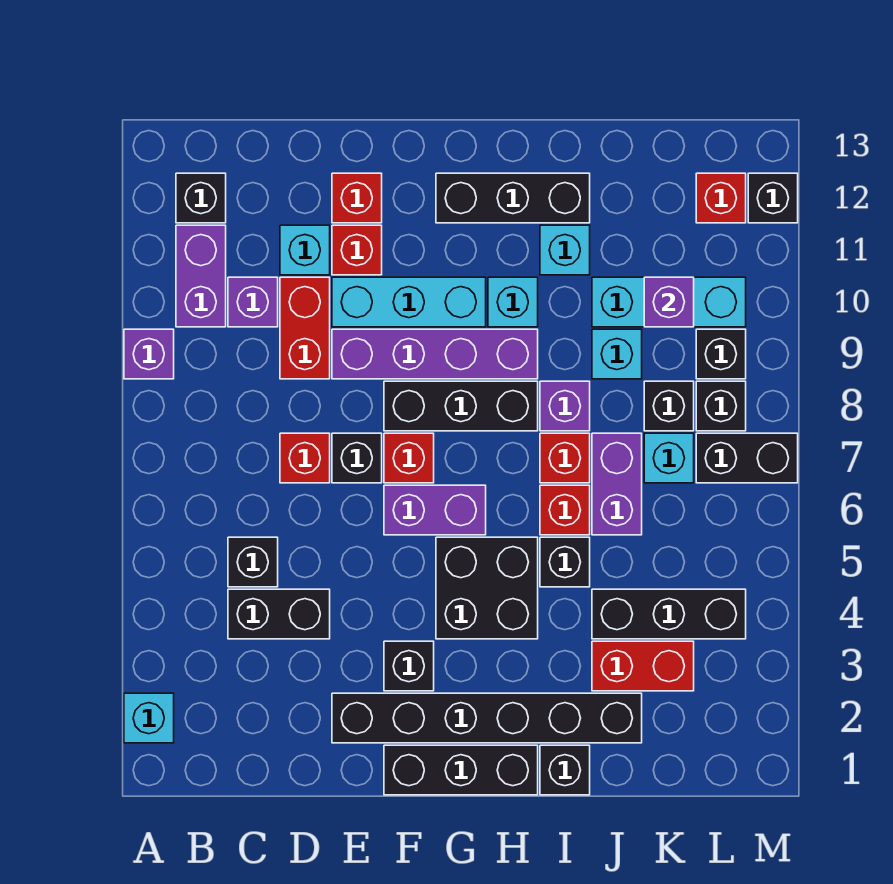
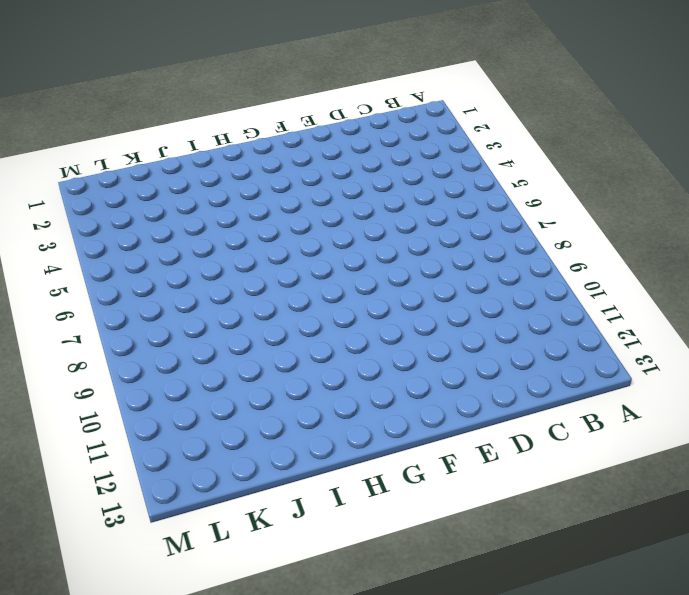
none -> cyan brick A2 level 1
none -> purple brick A9 level 1
none -> purple brick B10:B11 level 1
none -> black brick B12 level 1

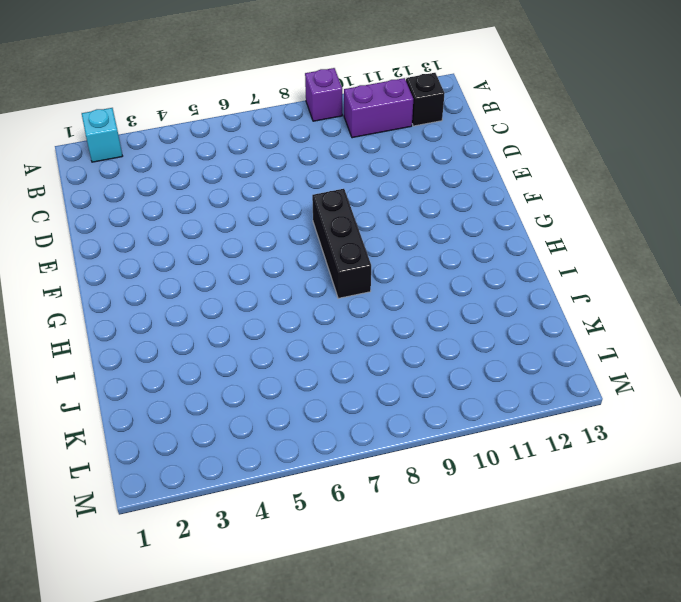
none -> black brick C4:D4 level 1
none -> black brick C5 level 1
none -> purple brick C10 level 1
none -> red brick D7 level 1

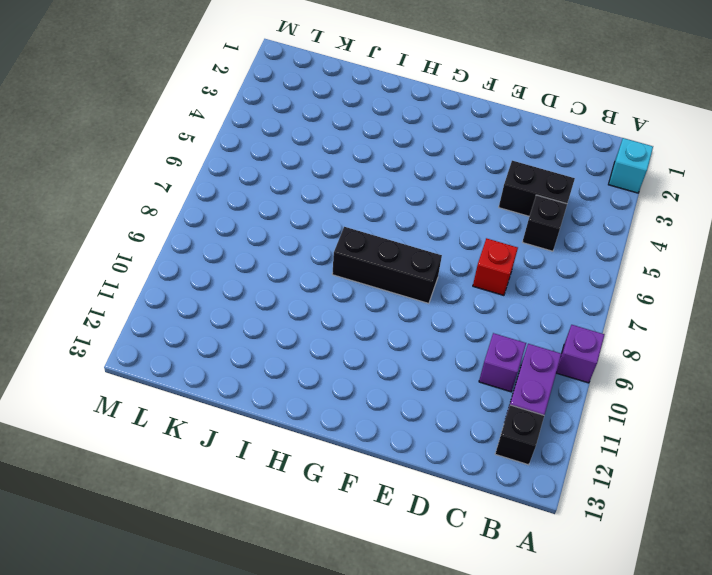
none -> red brick D9:D10 level 1
none -> cyan brick D11 level 1
none -> black brick E2:J2 level 1
none -> black brick E7 level 1

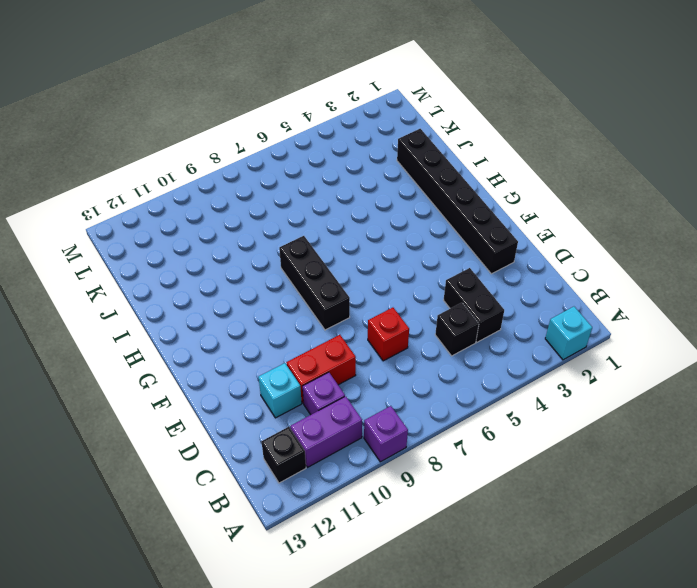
none -> black brick E7 level 1
none -> purple brick E9:H9 level 1
none -> cyan brick E10:G10 level 1
none -> red brick E11 level 1

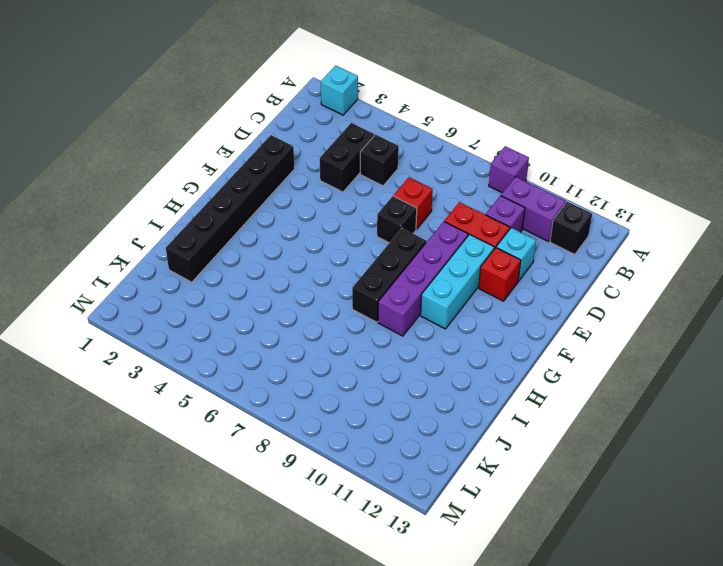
none -> red brick E12 level 1
none -> black brick F1:H1 level 1
none -> black brick F3 level 1
none -> purple brick F6:G6 level 1

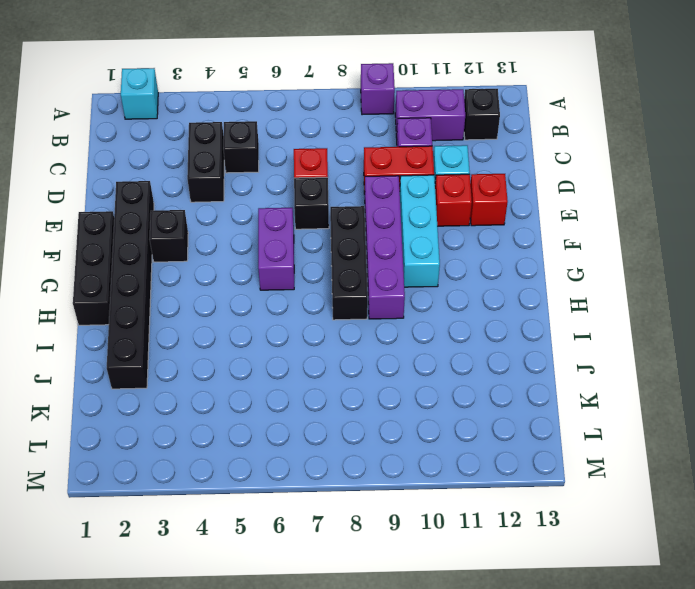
none -> red brick F7 level 1
none -> black brick G4:H5 level 1
none -> black brick G12:I12 level 1
none -> cyan brick H10 level 1

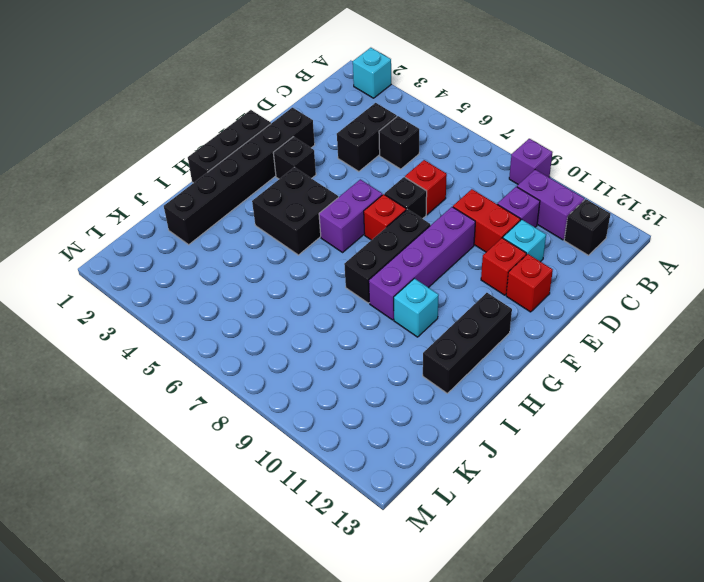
none -> cyan brick E10:G10 level 1
none -> black brick I1 level 1
none -> black brick I5 level 1
none -> red brick I6 level 1

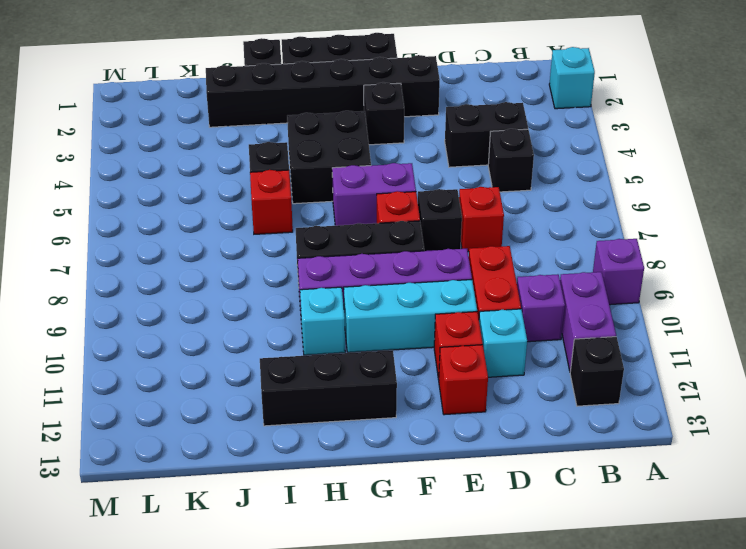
none -> red brick I7 level 1
none -> purple brick I8 level 1
none -> cyan brick I11 level 1
none -> red brick J3:K3 level 1

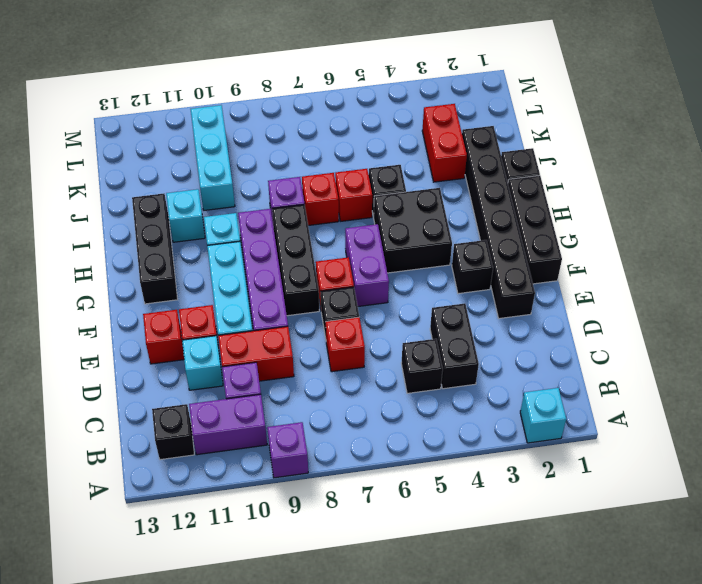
none -> black brick J4:L4 level 1
none -> purple brick J6:J7 level 1
none -> cyan brick J9 level 1
none -> cyan brick K7 level 1

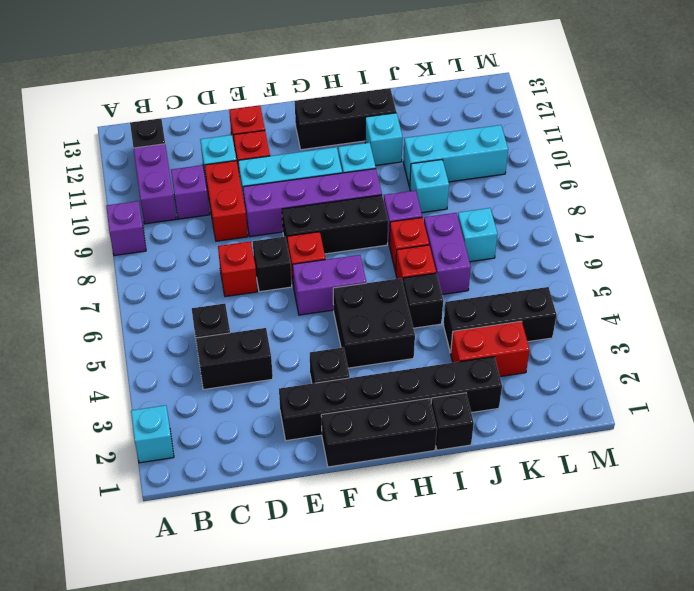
none -> black brick K8 level 1
none -> black brick L7:M7 level 1
none -> black brick L8 level 1
none -> black brick L9 level 1

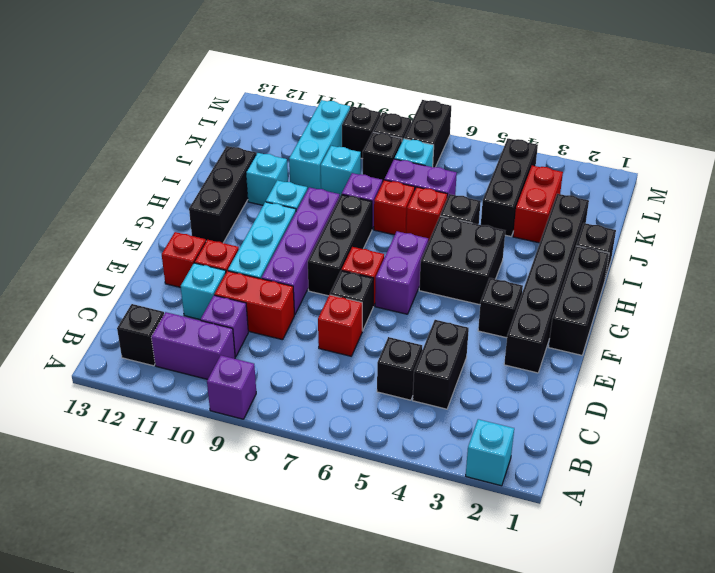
none -> red brick L12 level 1
none -> black brick M12 level 1
none -> purple brick K10 level 2

